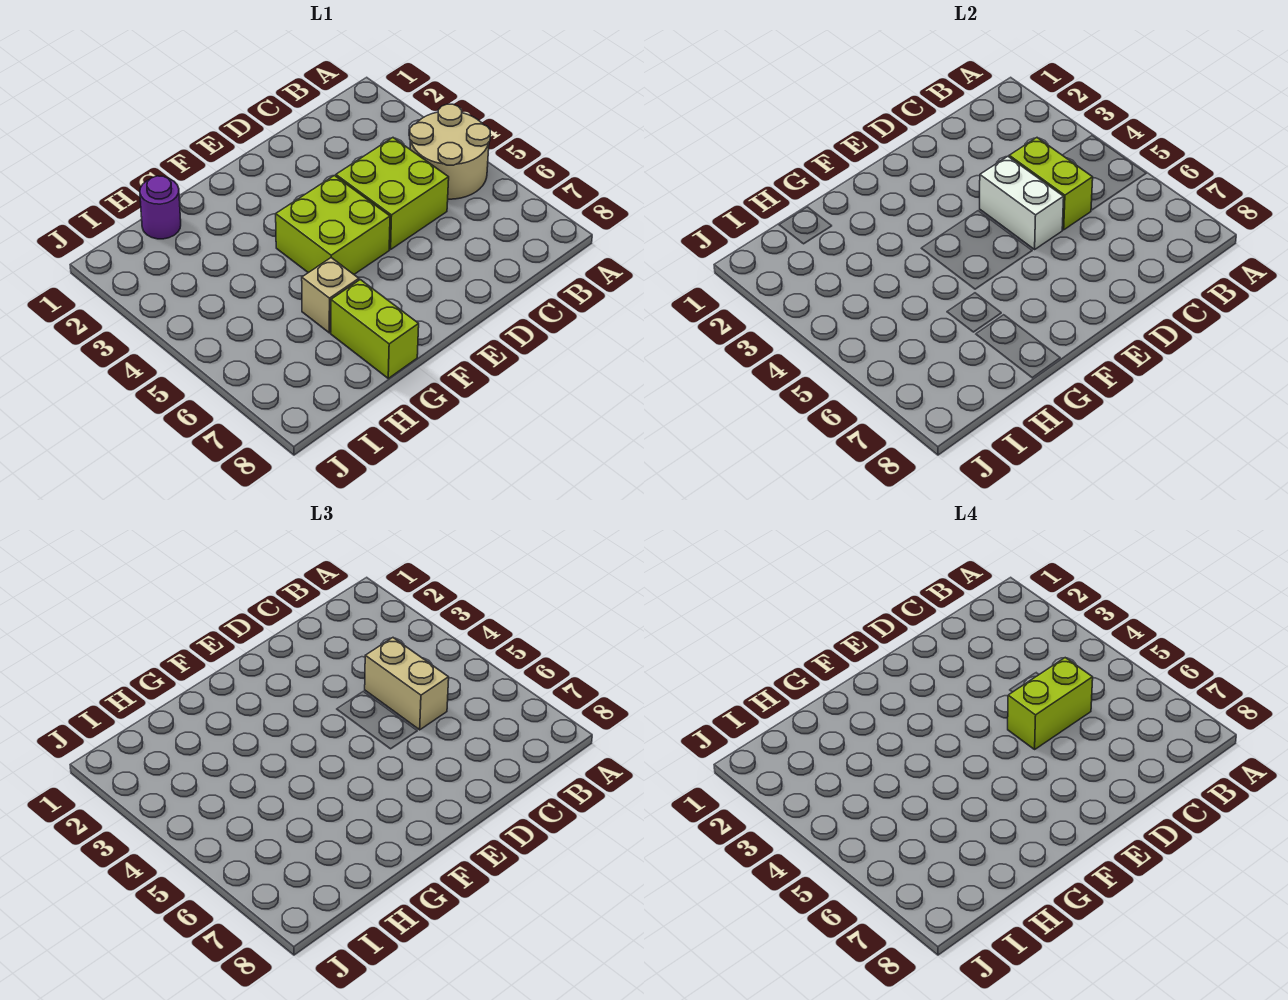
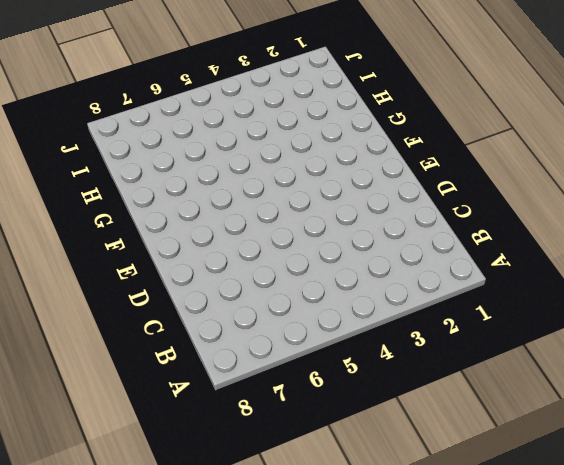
none -> tan round brick A4:B5 level 1
none -> lime brick C4:D5 level 1

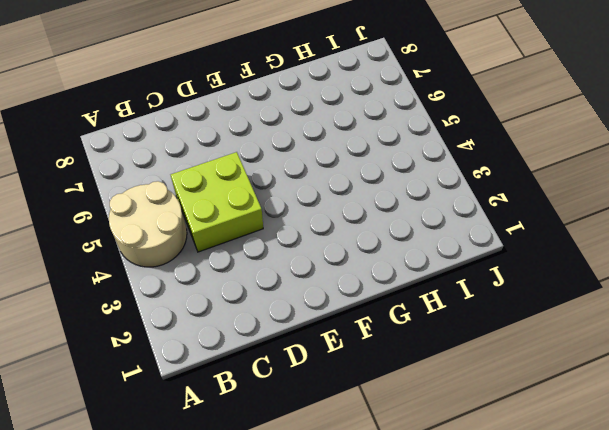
none -> lime brick E4:F5 level 1
none -> tan brick G6 level 1

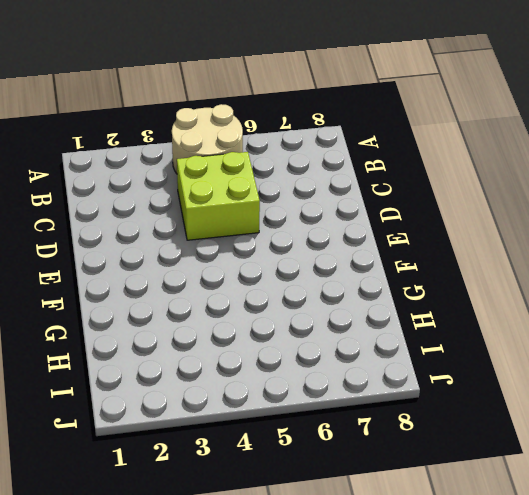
none -> lime brick E4:F5 level 1
none -> tan brick G6 level 1

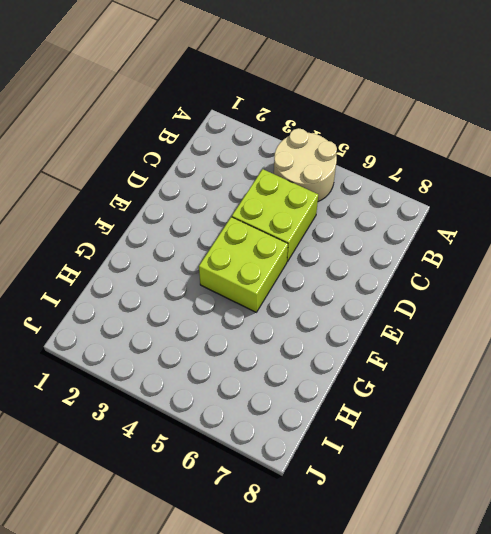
none -> tan brick G6 level 1
none -> lime brick G7:G8 level 1

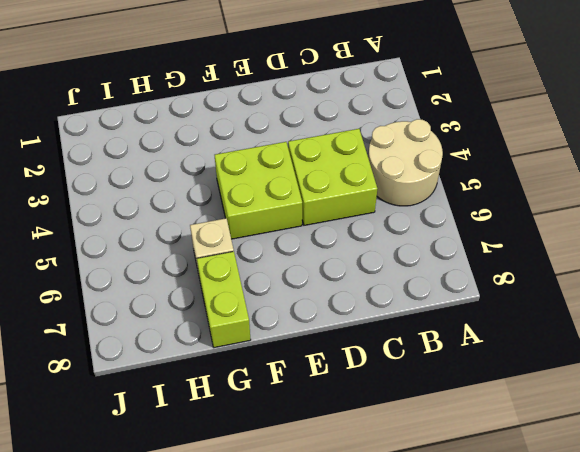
none -> purple round brick H1 level 1
none -> lime brick C4:C5 level 2

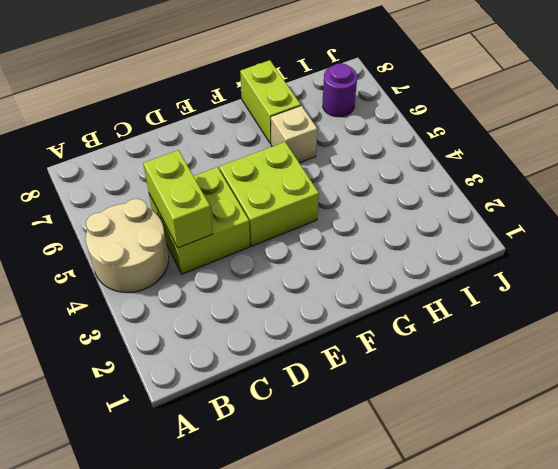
purple round brick I7 level 1 -> purple round brick H1 level 1
none -> white brick D4:D5 level 2
none -> tan brick C4:C5 level 3

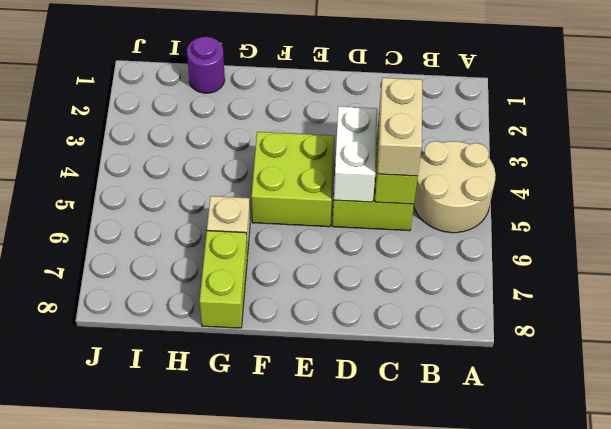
none -> lime brick C5:D5 level 4

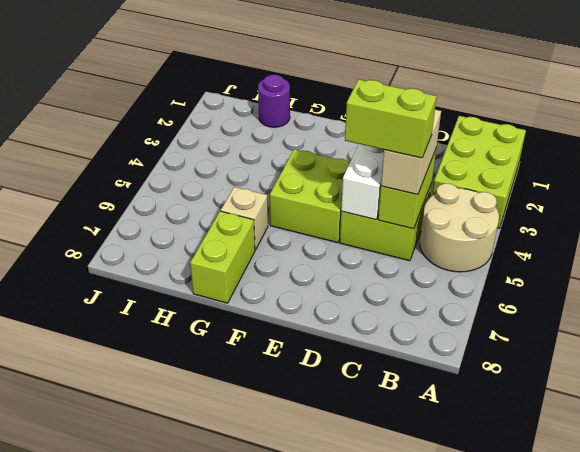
lime brick A1:B3 level 1 -> none

